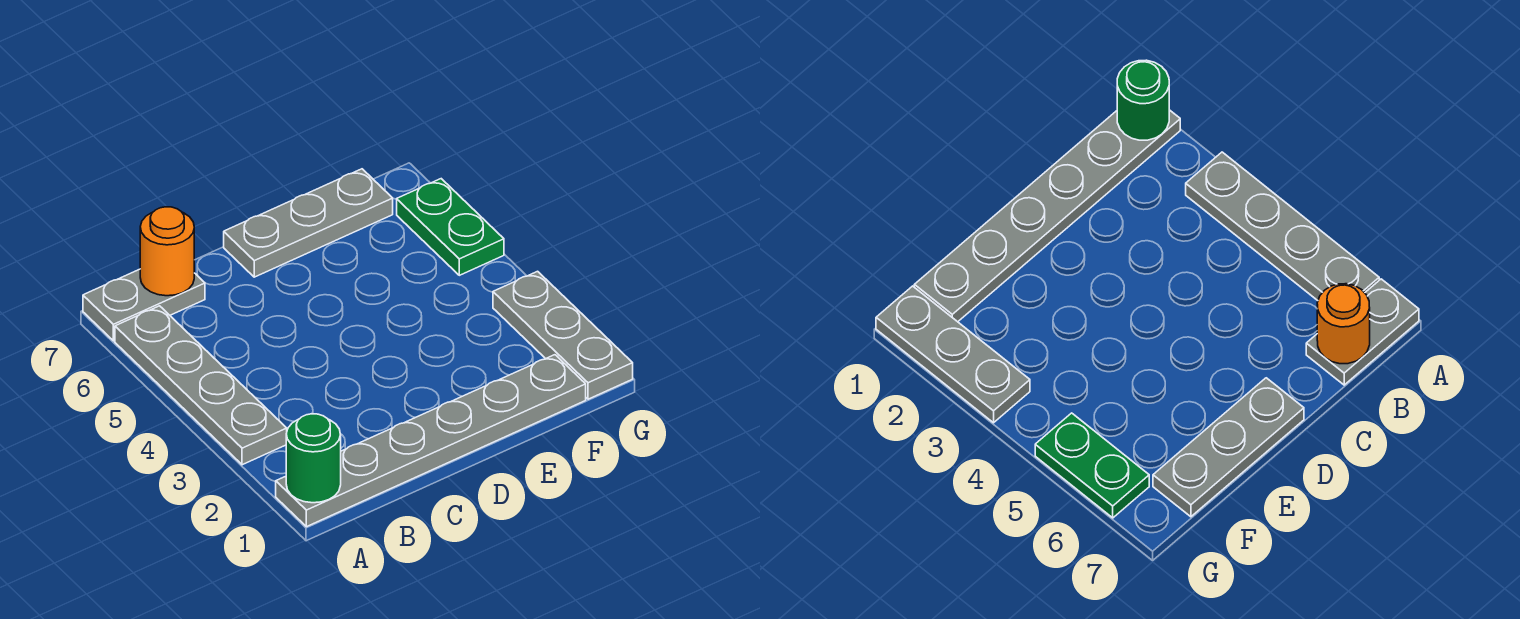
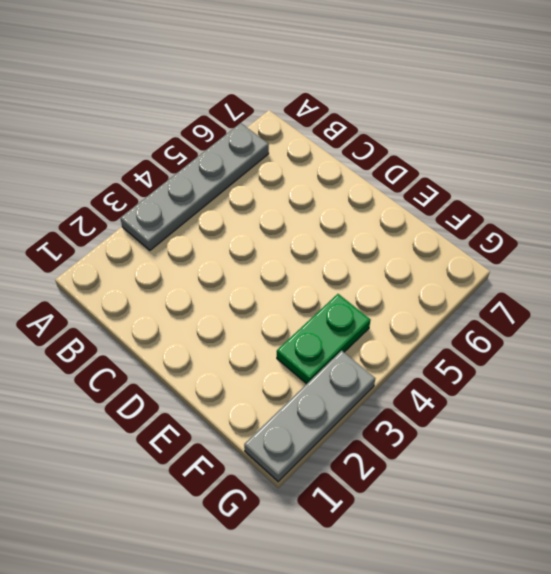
green plate F3:F4 level 1 -> green plate G5:G6 level 1
none -> grey plate A1:F1 level 1
none -> grey plate A7:B7 level 1

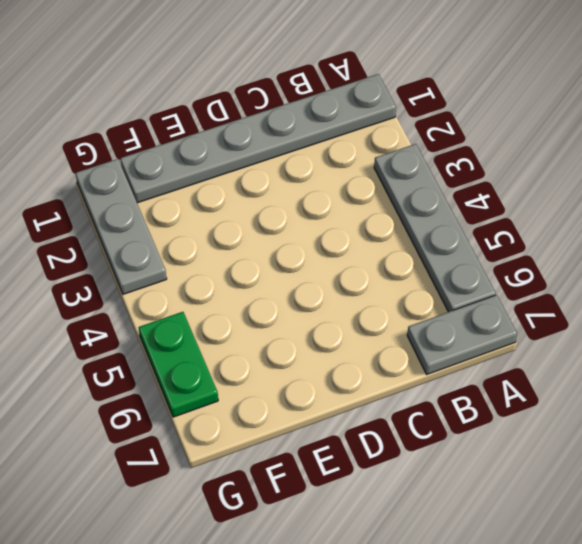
none -> grey plate D7:F7 level 1
none -> green round brick A1 level 2

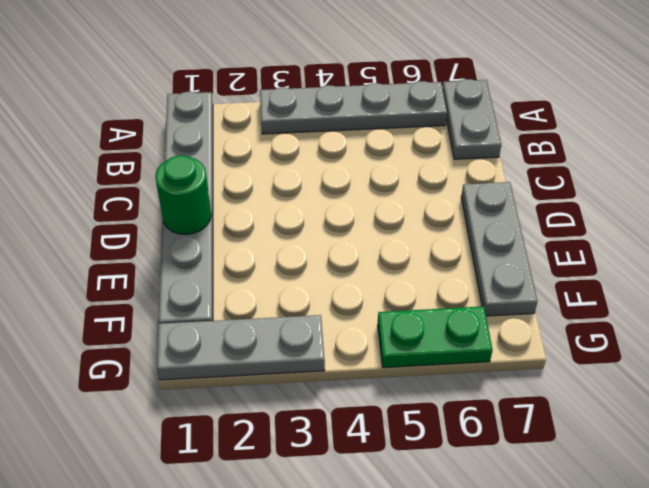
green round brick D1 level 2 -> green round brick A1 level 2
none -> orange round brick B7 level 2

